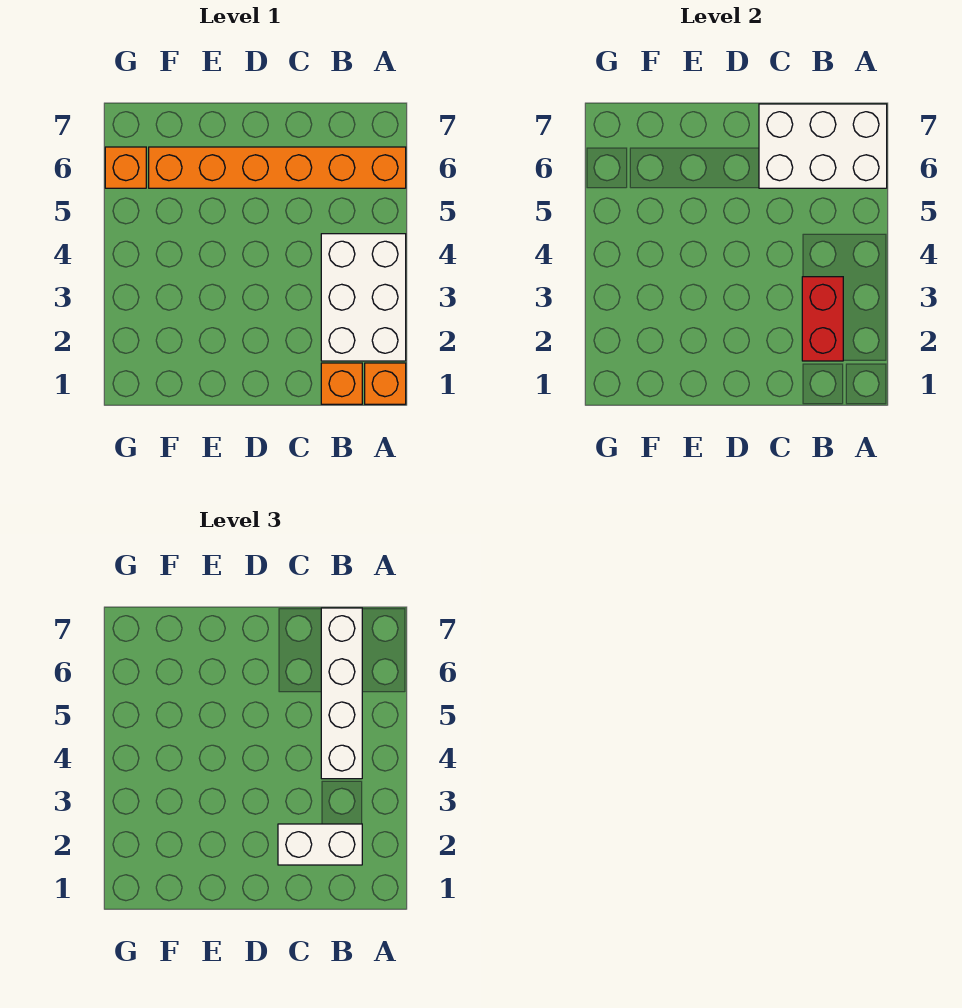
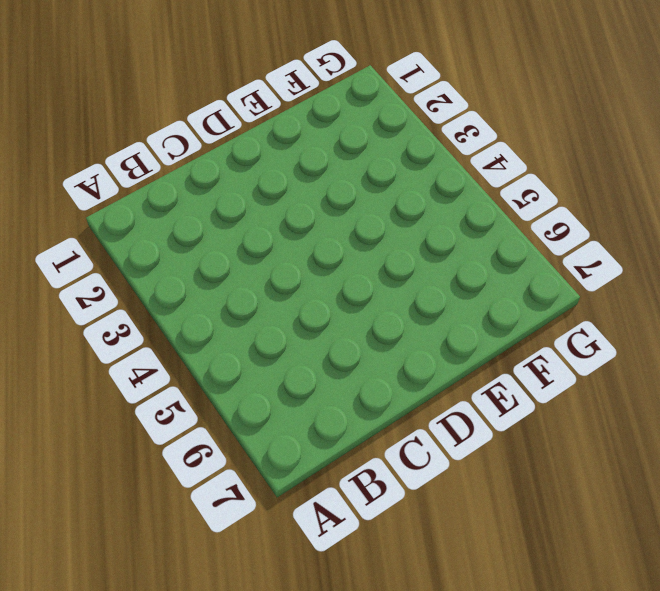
none -> orange brick A1 level 1
none -> white brick A2:B4 level 1

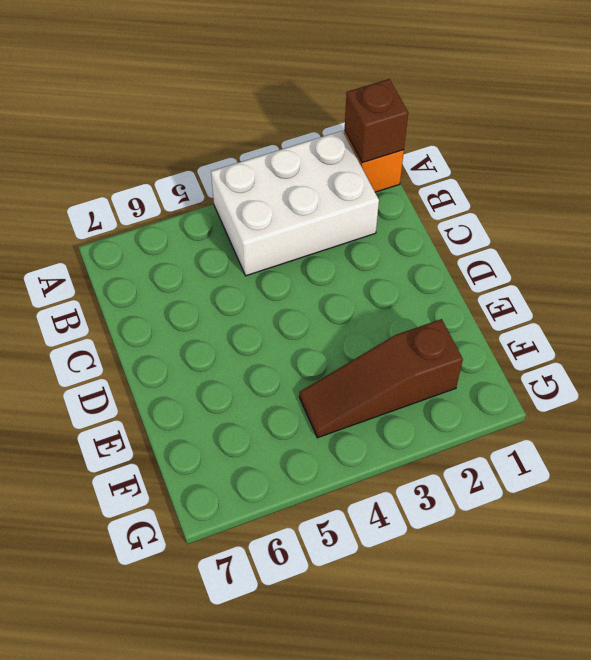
brown brick A1 level 2 -> none
brown slope F2:F4 level 1 top 2 -> none
none -> orange brick A6:F6 level 1
none -> orange brick B1 level 1

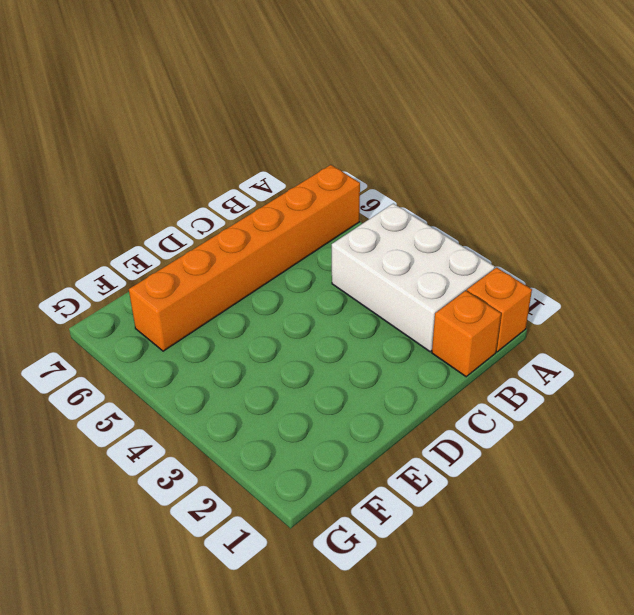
none -> orange brick G6 level 1
none -> white brick A6:C7 level 2

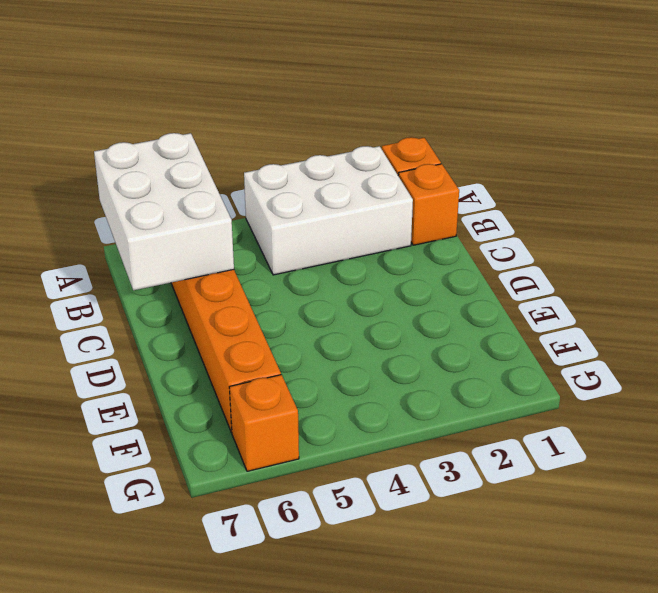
none -> red brick B2:B3 level 2
none -> white brick B2:C2 level 3

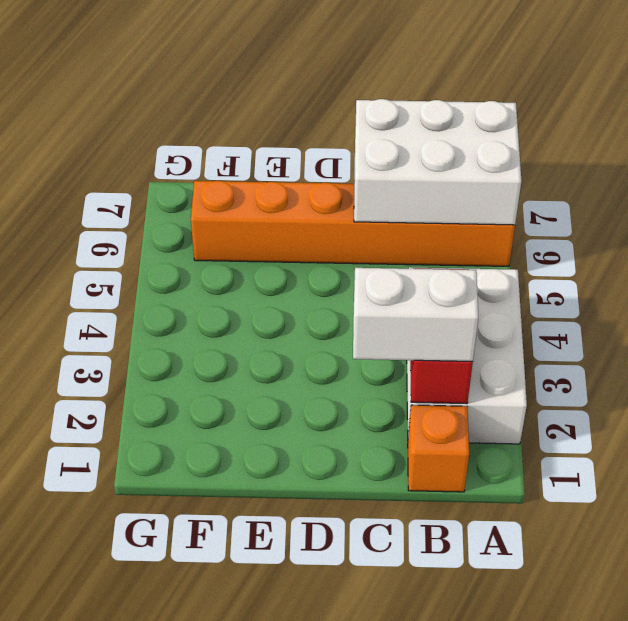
none -> orange brick A1 level 1
none -> orange brick G6 level 1

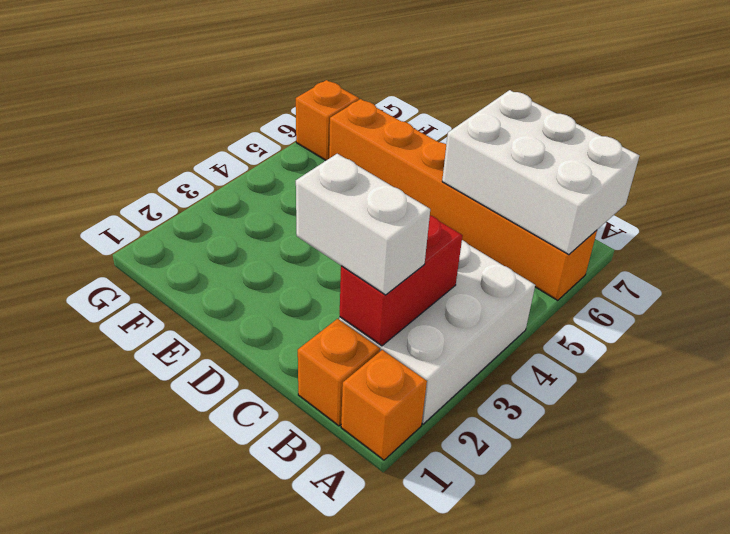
none -> white brick B4:B7 level 3

